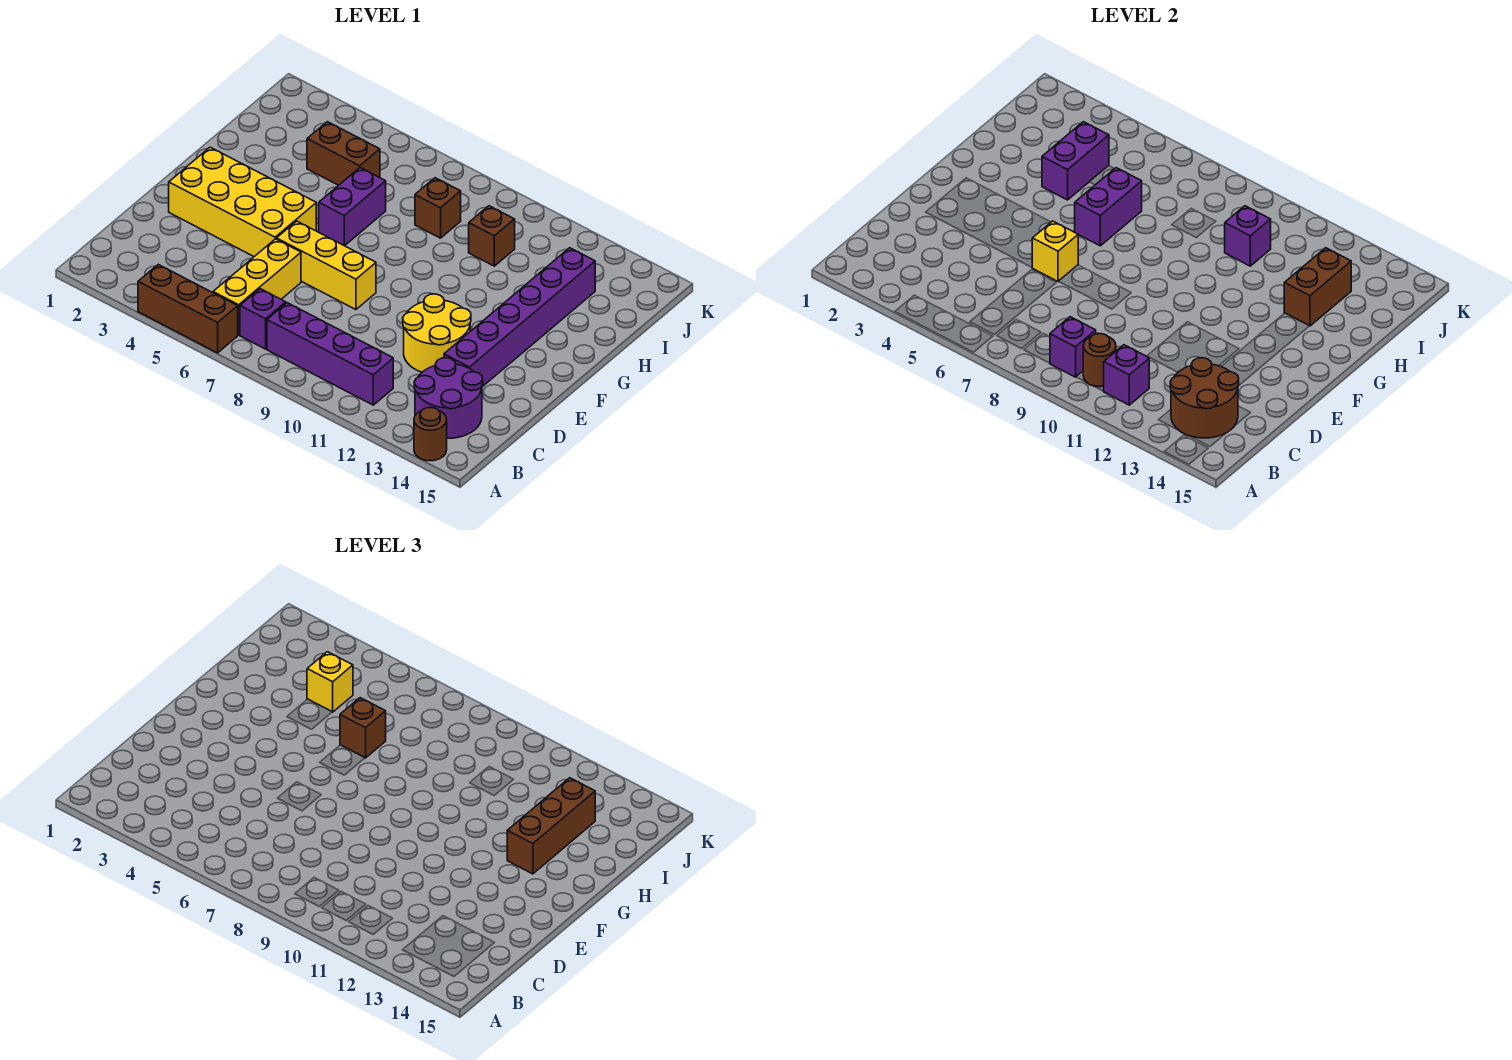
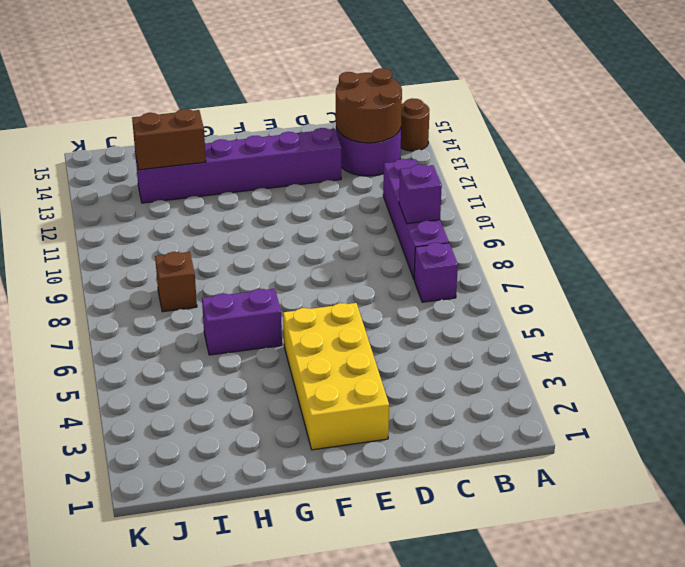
none -> brown brick A4:A6 level 1
none -> yellow brick B6:D6 level 1
none -> yellow round brick D11:E12 level 1

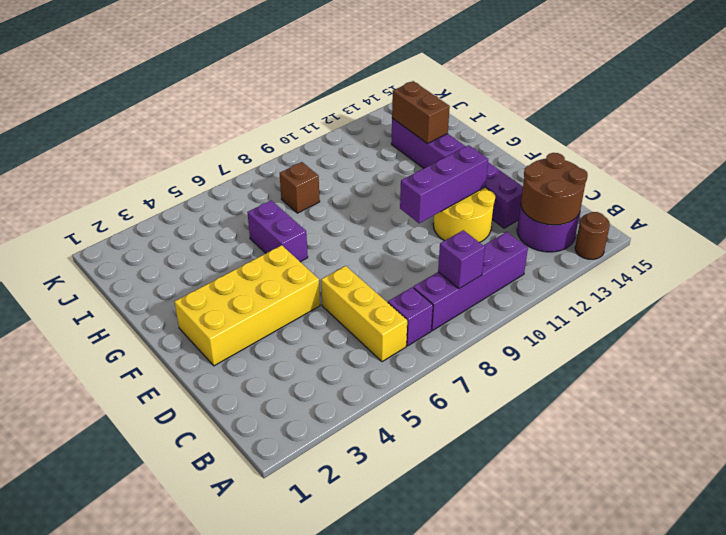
purple brick E10:E12 level 2 -> none
none -> brown brick A4:A6 level 1
none -> yellow brick E6:E8 level 1
none -> brown brick I4:I5 level 1

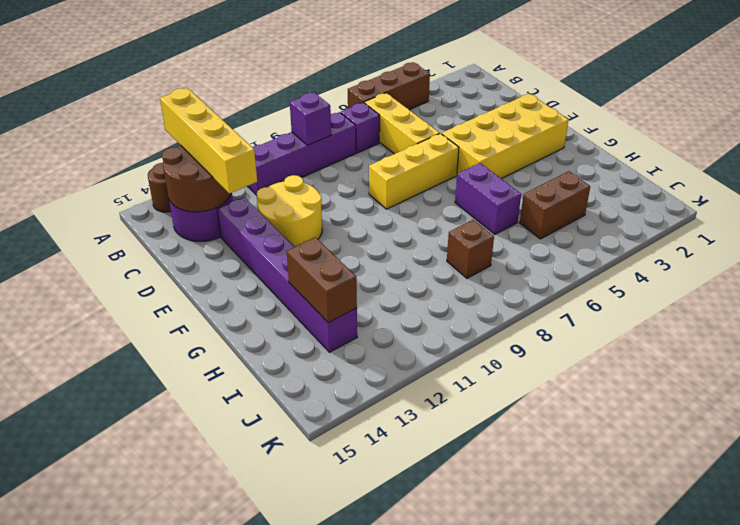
yellow brick A13:D13 level 3 -> none
none -> brown brick I10 level 1
none -> brown round brick B10 level 2
none -> purple brick B11 level 2

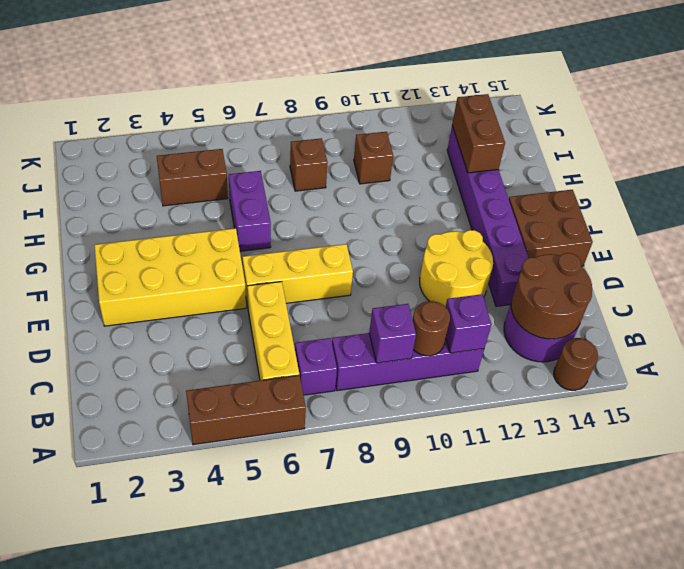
brown brick E14:F15 level 1 -> none
none -> yellow brick E6 level 2
none -> purple brick G6:H6 level 2
none -> purple brick H4:I4 level 2

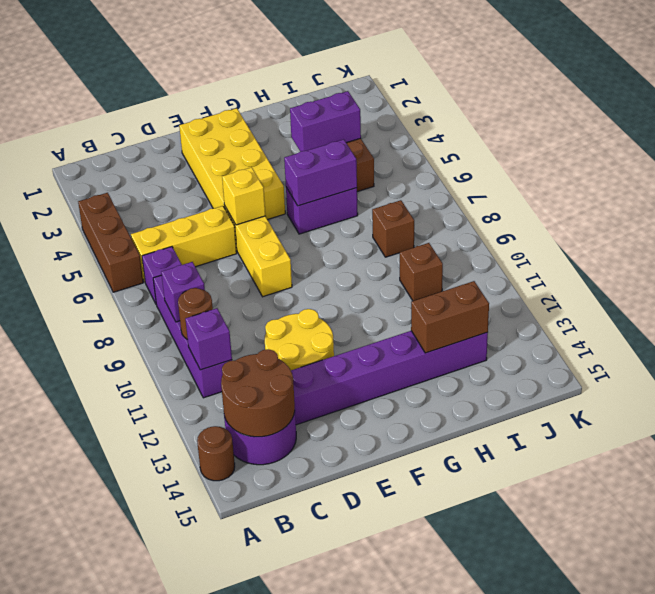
none -> purple brick I10 level 2
none -> brown brick G13:I13 level 3
none -> brown brick H6 level 3

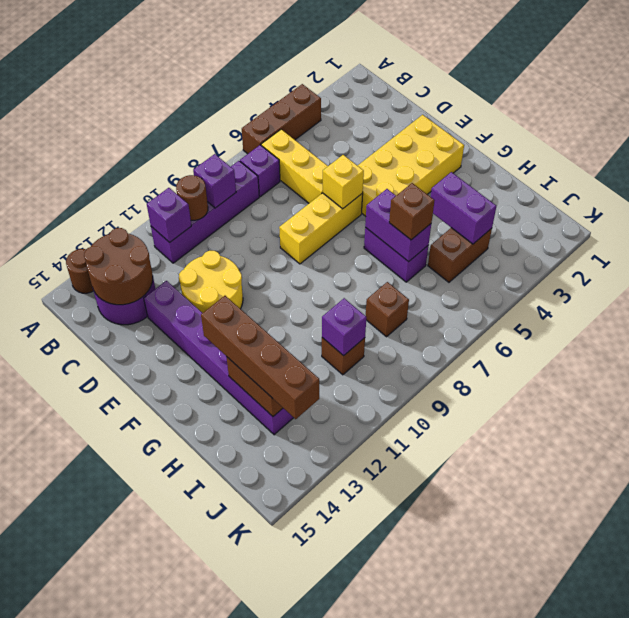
brown brick G13:J13 level 3 -> brown brick G13:I13 level 3
none -> yellow brick I4 level 3

